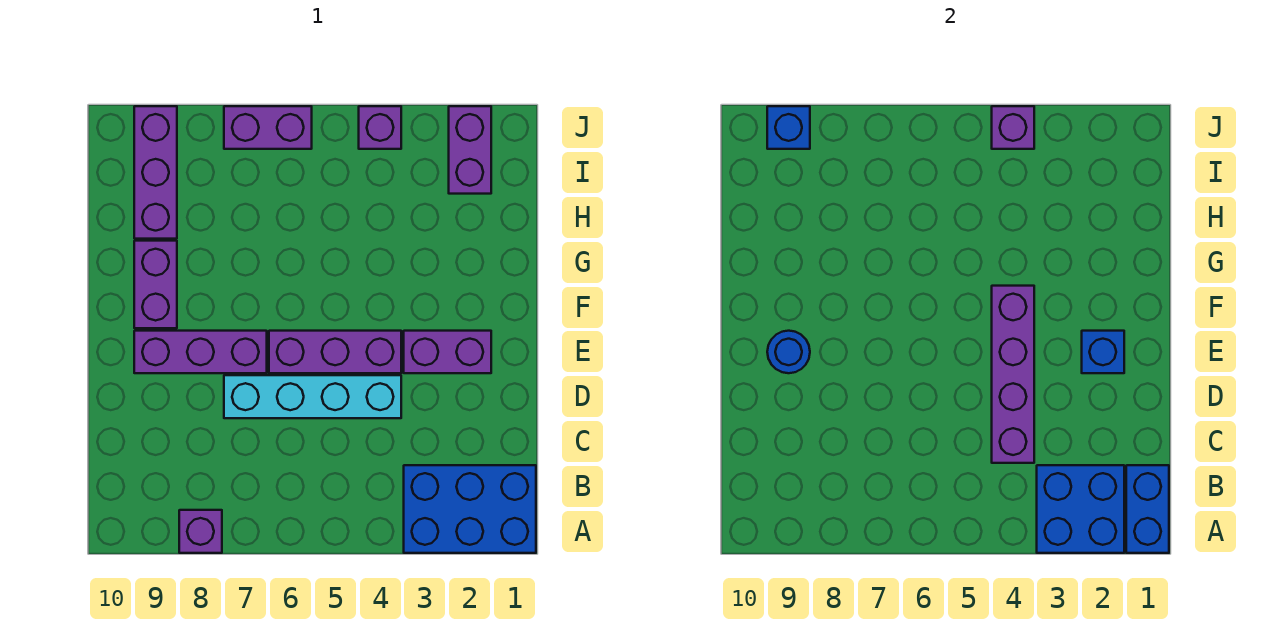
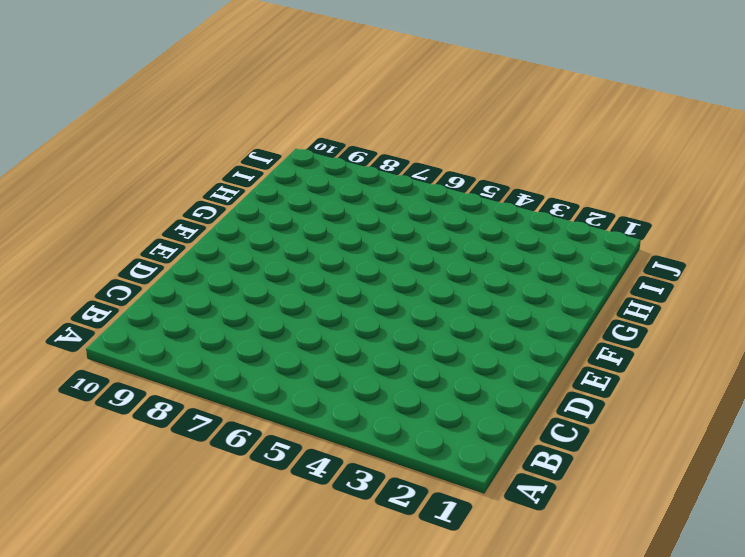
none -> blue brick A1:B3 level 1
none -> purple brick A8 level 1
none -> cyan brick D4:D7 level 1

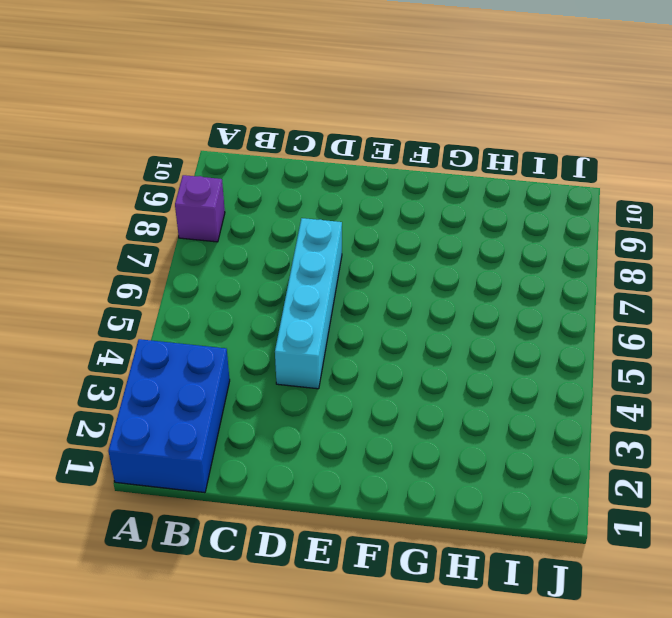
none -> purple brick E2:E3 level 1
none -> purple brick E4:E6 level 1
none -> purple brick E7:E9 level 1

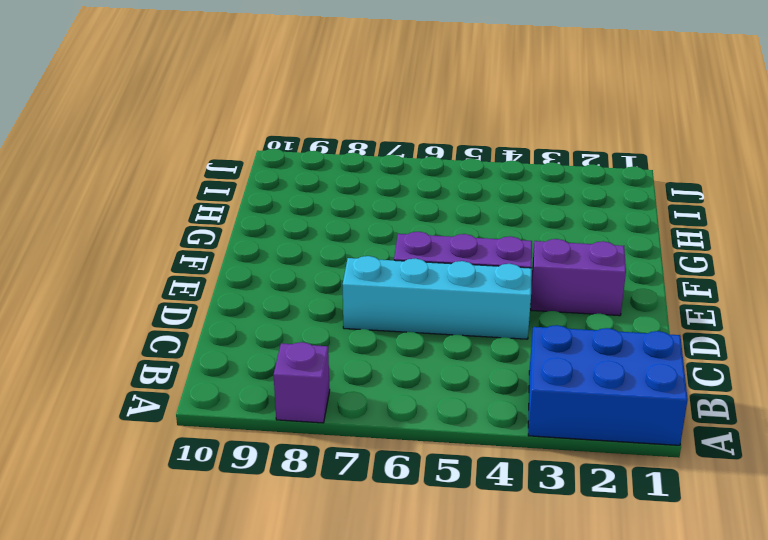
none -> purple brick E7:E9 level 1
none -> purple brick F9:G9 level 1
none -> purple brick H9:J9 level 1

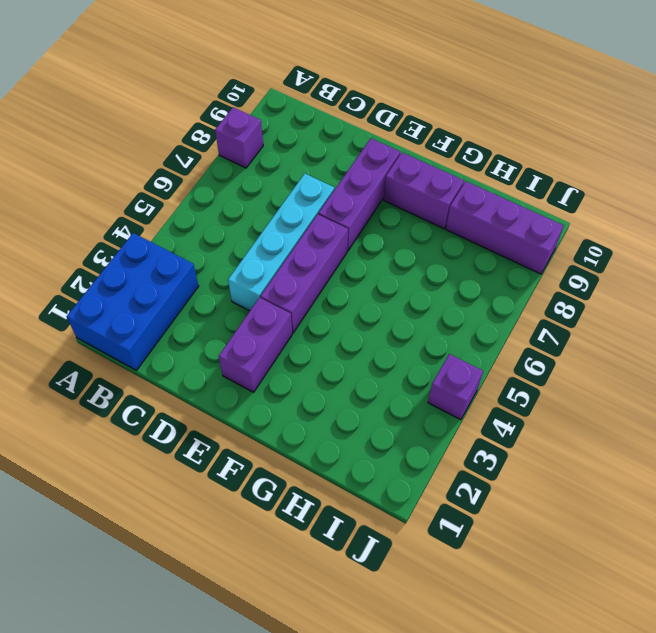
none -> purple brick I2:J2 level 1
none -> purple brick J6:J7 level 1
none -> blue brick A1:B1 level 2

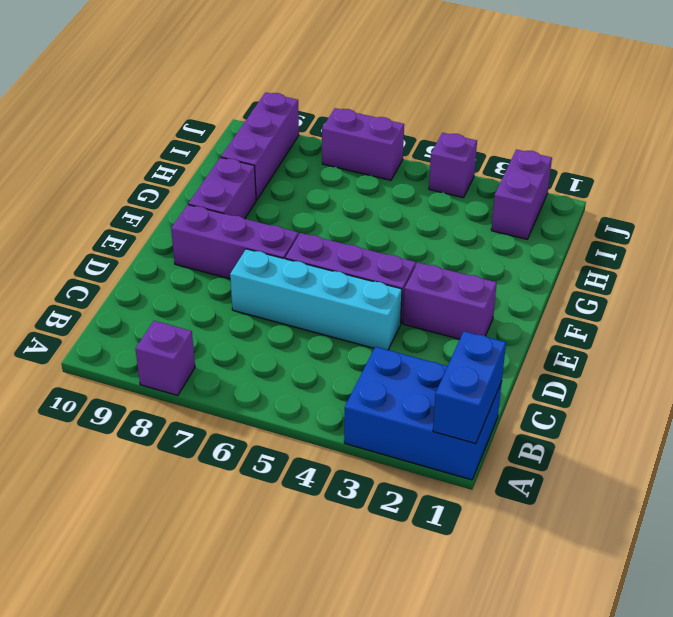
none -> blue brick A2:B3 level 2
none -> purple brick C4:F4 level 2
none -> blue brick E2 level 2

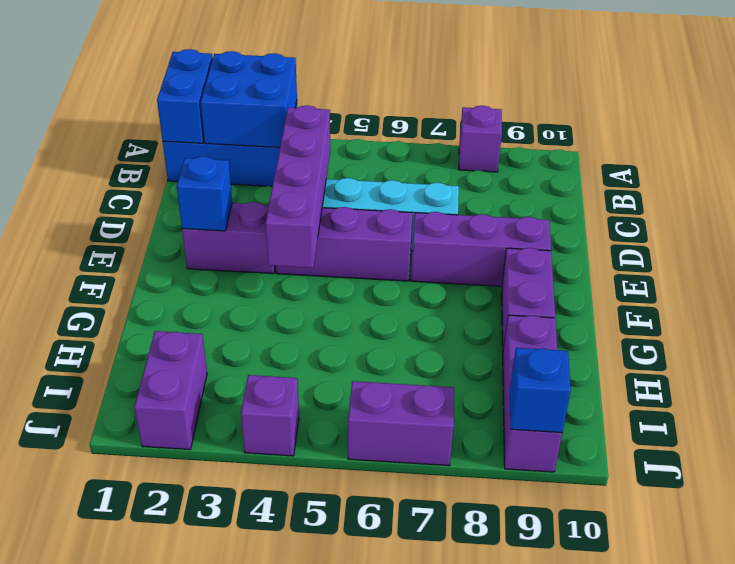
none -> blue round brick E9 level 2
none -> purple brick J4 level 2

